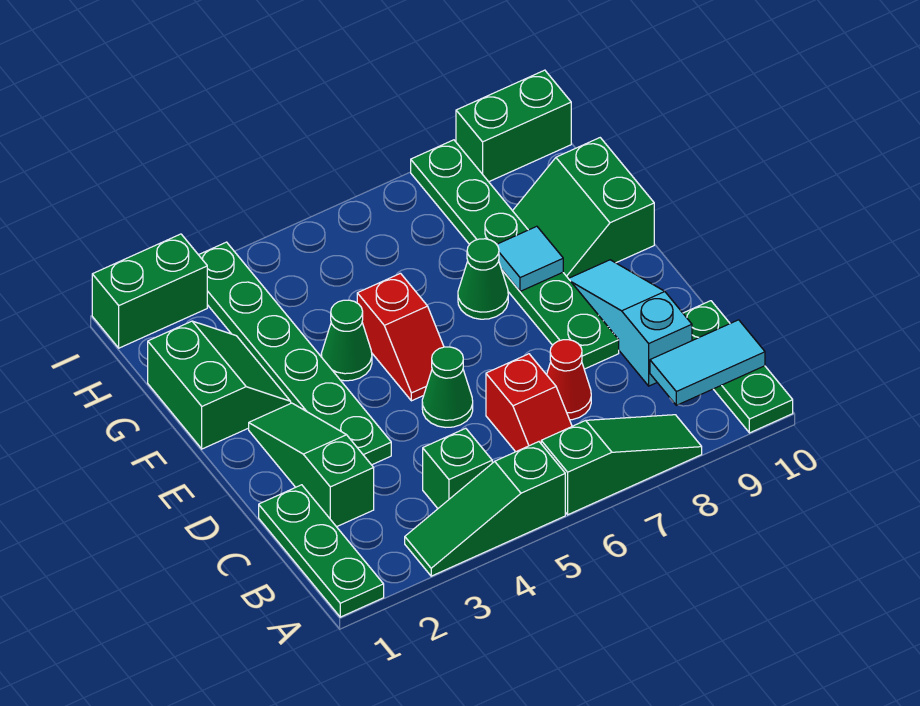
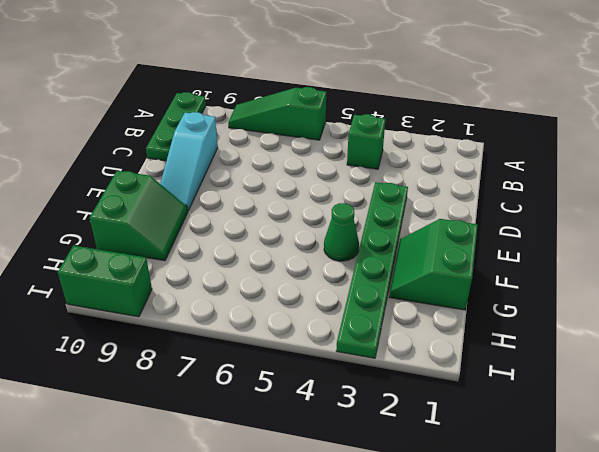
none -> green plate A1:C1 level 1
none -> green slope A3:A5 level 1 top 5
none -> red slope B6:C6 level 1 top C

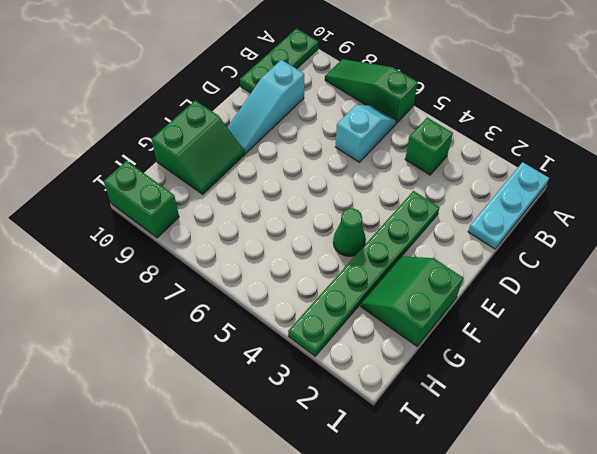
cyan plate A1:C1 level 1 -> green plate A1:C1 level 1
cyan slope B6:C6 level 1 top C -> red slope B6:C6 level 1 top C
none -> green slope A3:A5 level 1 top 5
none -> green slope C2:E2 level 1 top C
none -> red cone C7 level 1

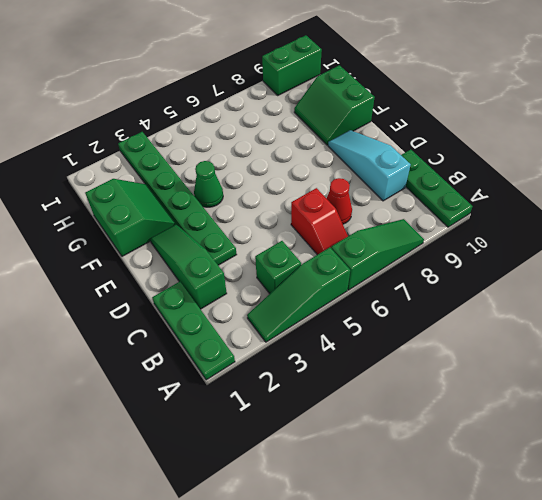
none -> green cone D5 level 1
none -> green plate D8:I8 level 1
none -> red slope E5:F5 level 1 top F

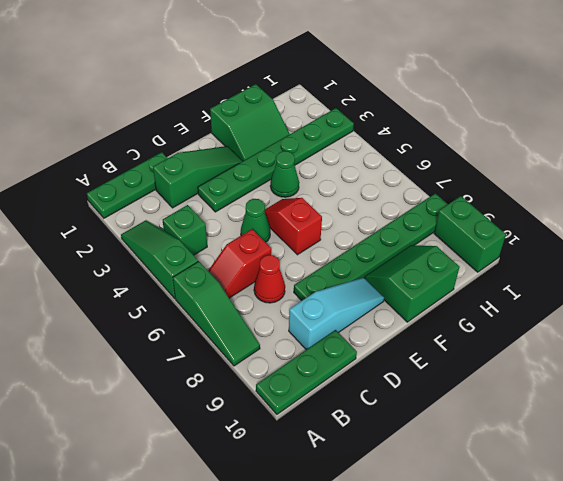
red slope E5:E6 level 1 top 6 -> red slope E5:F5 level 1 top F
none -> green cone F7 level 1
none -> green brick I1:I2 level 1
none -> cyan tile B9:B10 level 2

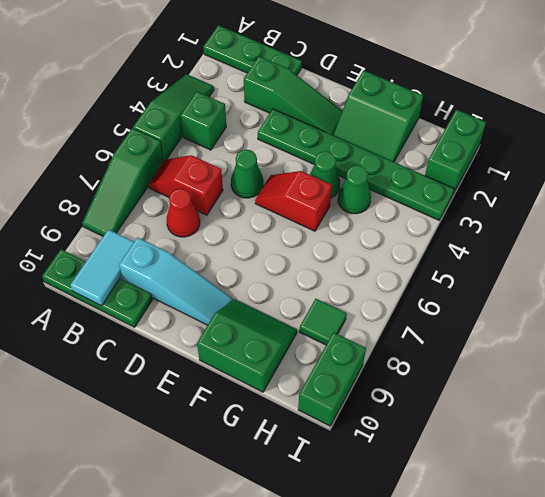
green cone G4 level 1 -> green cone F7 level 1
green tile H8 level 1 -> green plate D8:I8 level 1
none -> cyan tile F8 level 2

